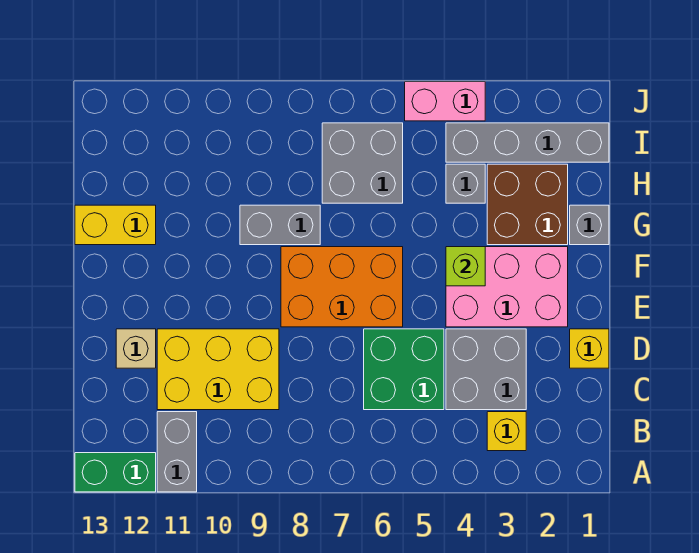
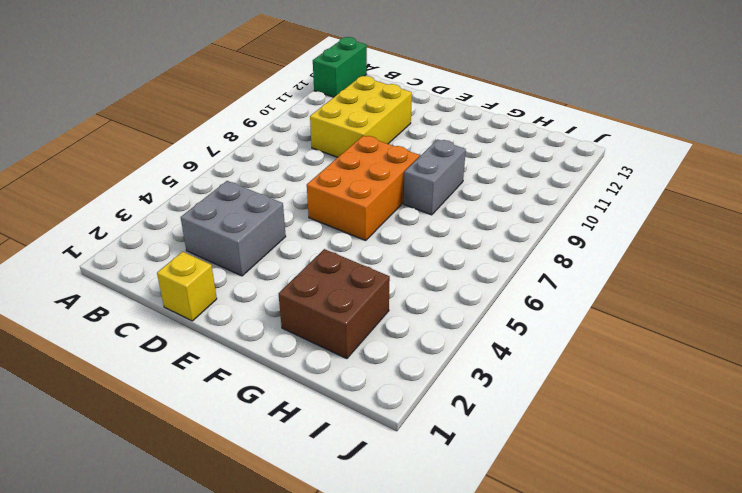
none -> grey brick A11:B11 level 1
none -> yellow brick B3 level 1
none -> green brick C5:D6 level 1

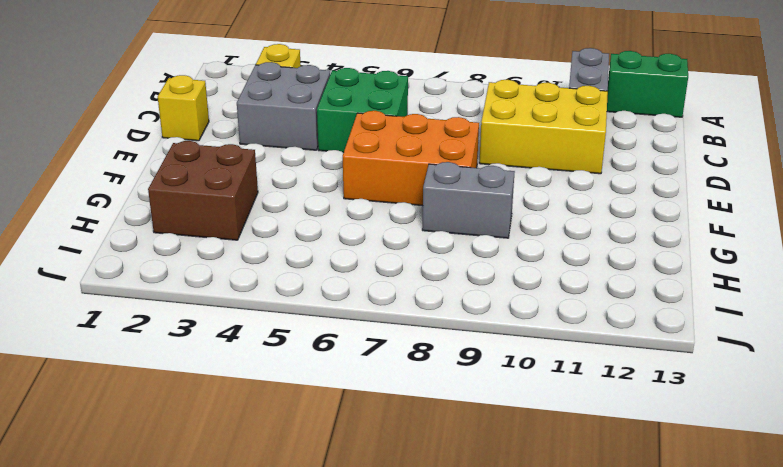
none -> tan brick D12 level 1
none -> pink brick E2:F4 level 1
none -> grey brick G1 level 1

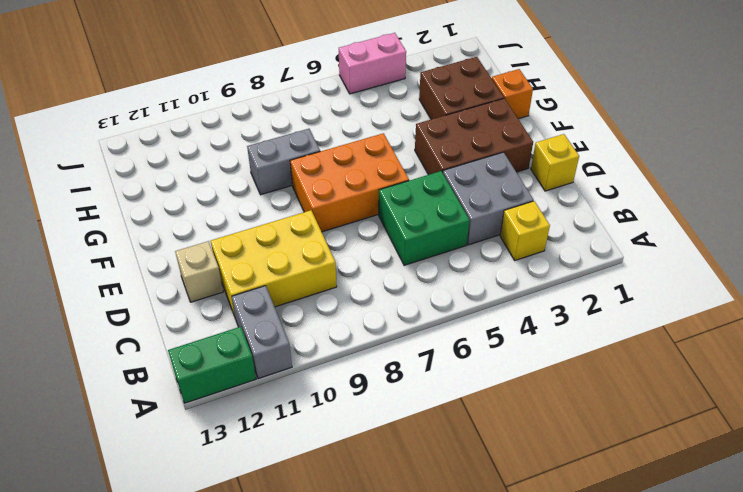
brown brick E2:F4 level 1 -> pink brick E2:F4 level 1
orange brick G1 level 1 -> grey brick G1 level 1
none -> yellow brick G12:G13 level 1
none -> grey brick H4 level 1
none -> grey brick H6:I7 level 1

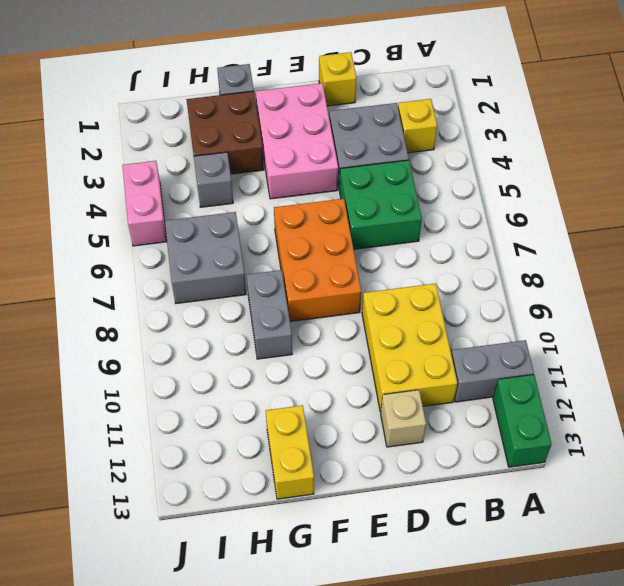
none -> grey brick I1:I4 level 1
none -> lime brick F4 level 2

